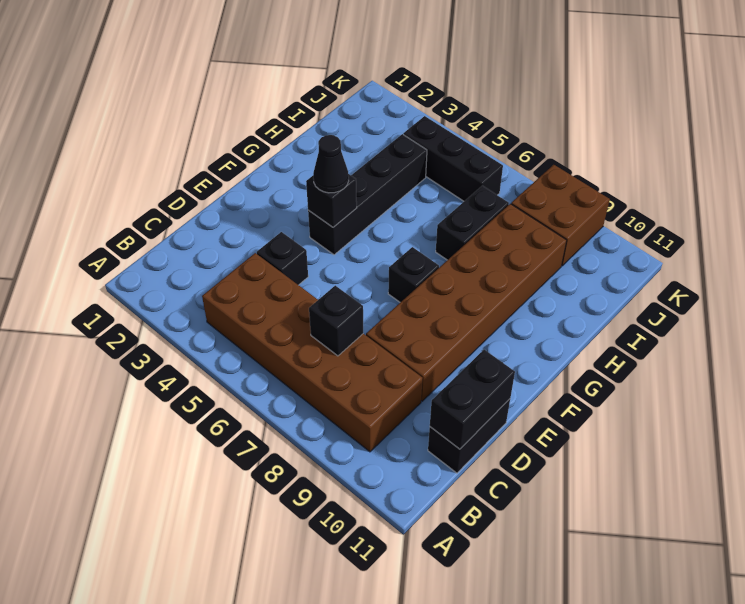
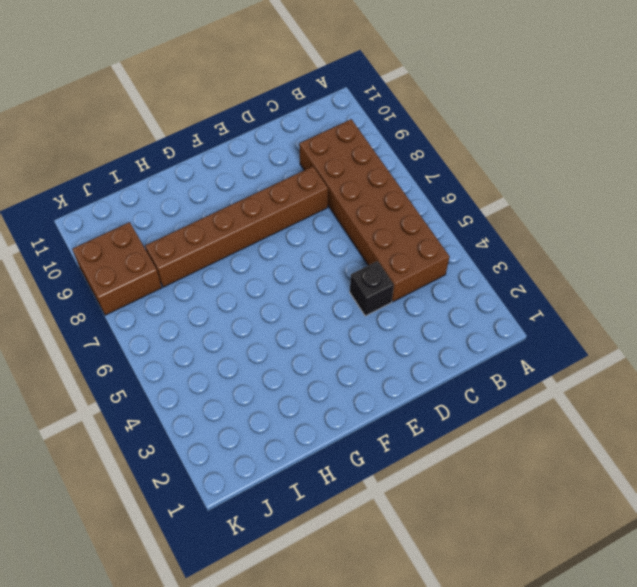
brown brick D8:I8 level 1 -> brown brick D8:I9 level 1
none -> black brick C11:D11 level 1
none -> black brick F4:I4 level 1
none -> black brick F7 level 1

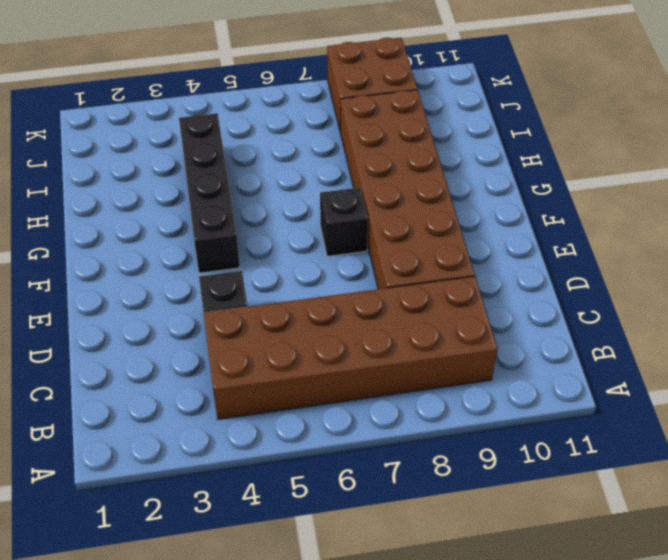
none -> black brick C11:D11 level 1
none -> black brick H7:I7 level 1
none -> black brick J4:J6 level 1

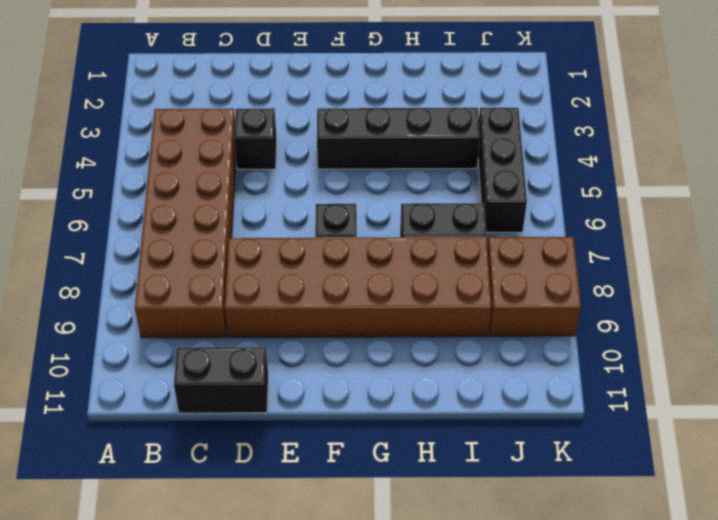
none -> black brick C7 level 2
none -> black brick C11:D11 level 2
none -> black brick F4 level 2

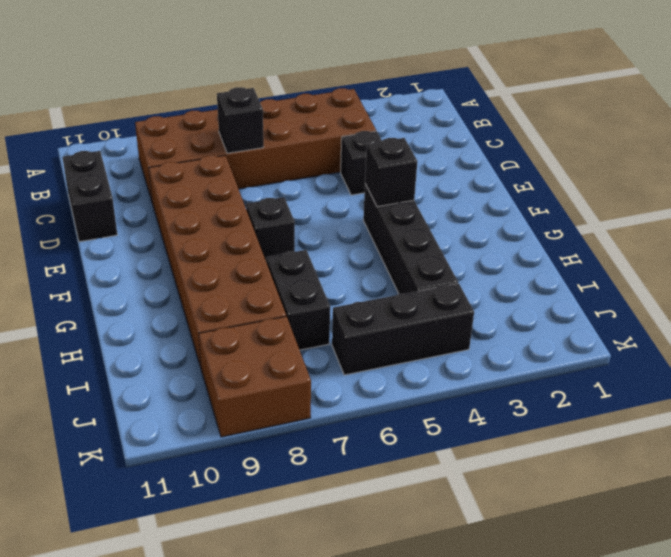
none -> black brick C11:D11 level 2
none -> black cone F4 level 3

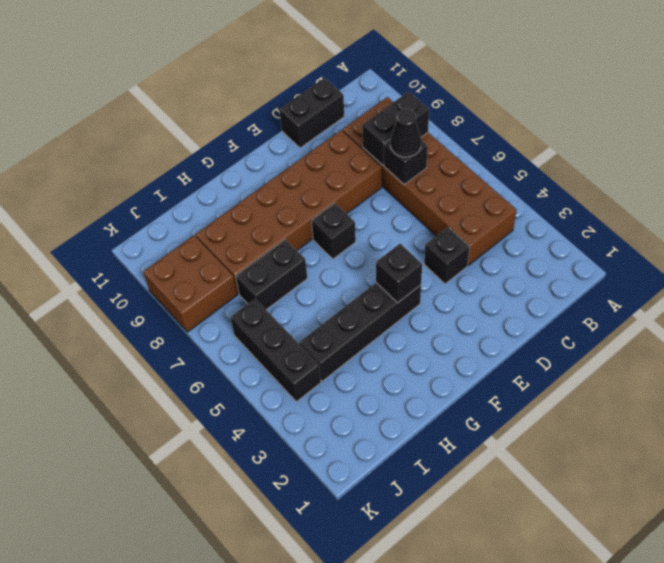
black brick B8:C8 level 2 -> black brick C11:D11 level 2
black cone C7 level 3 -> black cone F4 level 3

